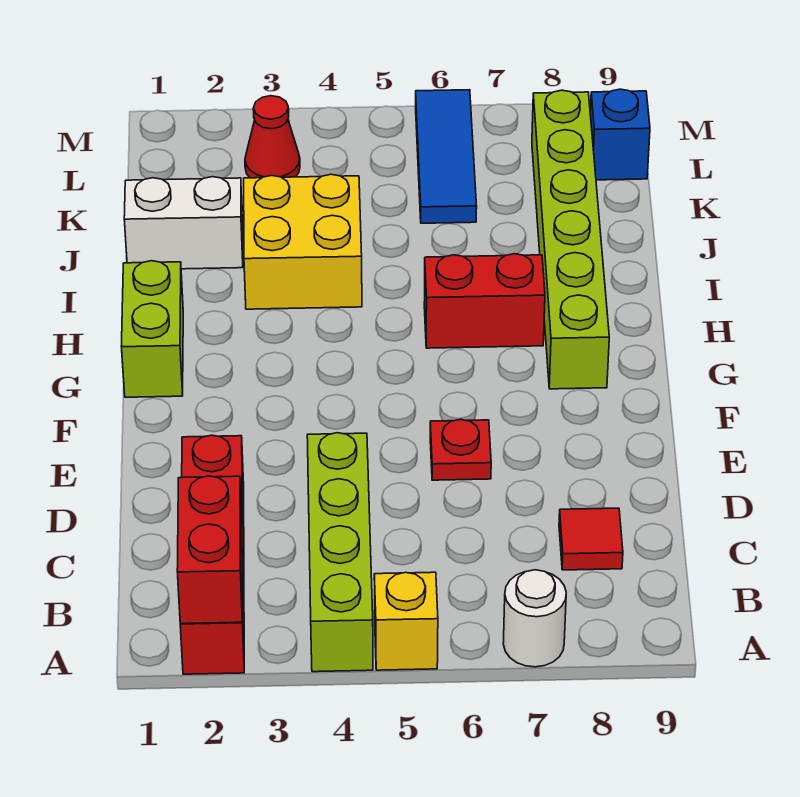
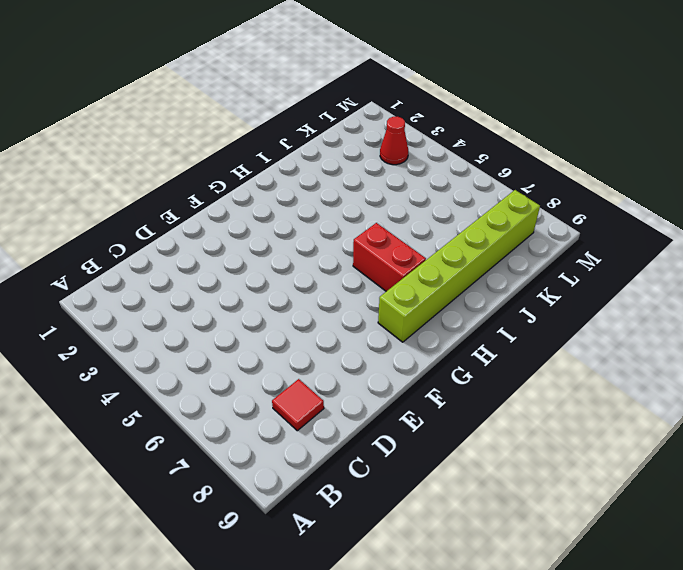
none -> red brick A2:D2 level 1
none -> lime brick A4:D4 level 1
none -> yellow brick A5 level 1

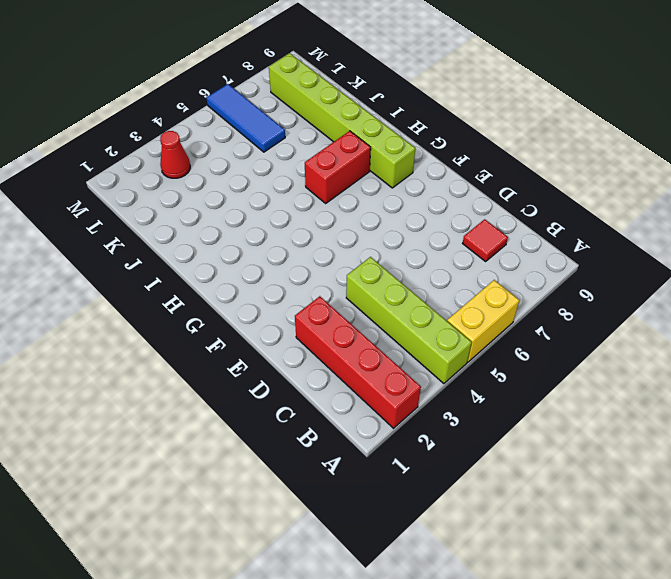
yellow brick A5:A6 level 1 -> yellow brick A5 level 1
none -> white round brick A7 level 1
none -> red plate E6 level 1
none -> lime brick G1:H1 level 1

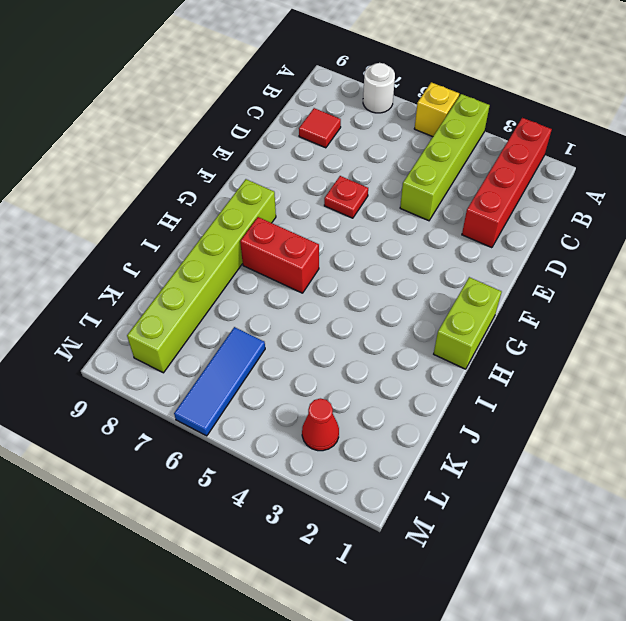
none -> yellow brick I3:J4 level 1
none -> white brick J1:J2 level 1
none -> blue brick L9 level 1

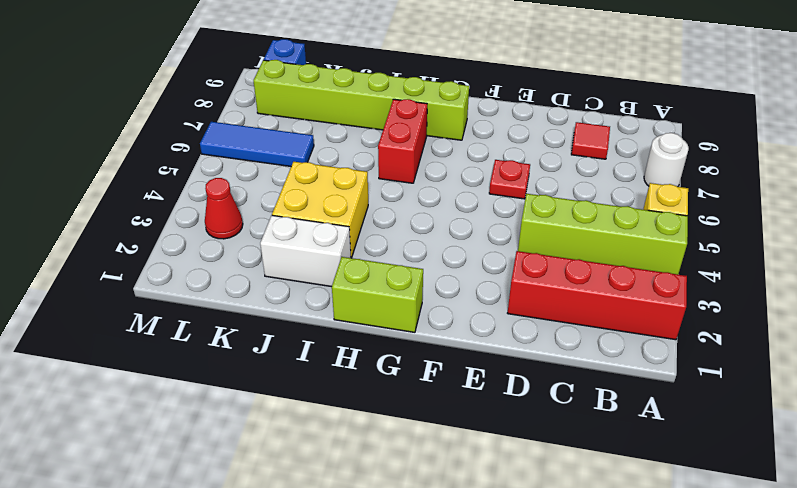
white brick I2:J2 level 1 -> white brick J1:J2 level 1
none -> red brick A2:B2 level 2

